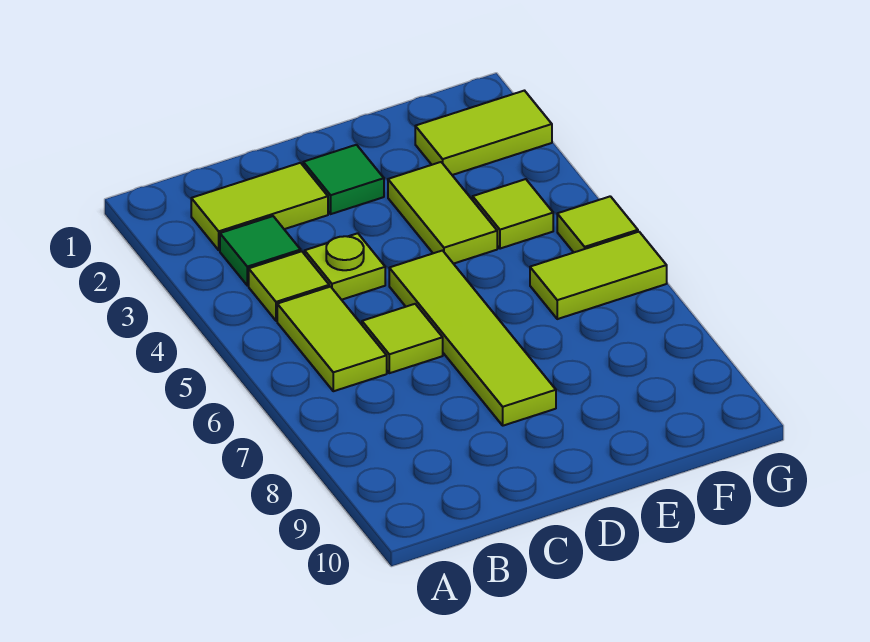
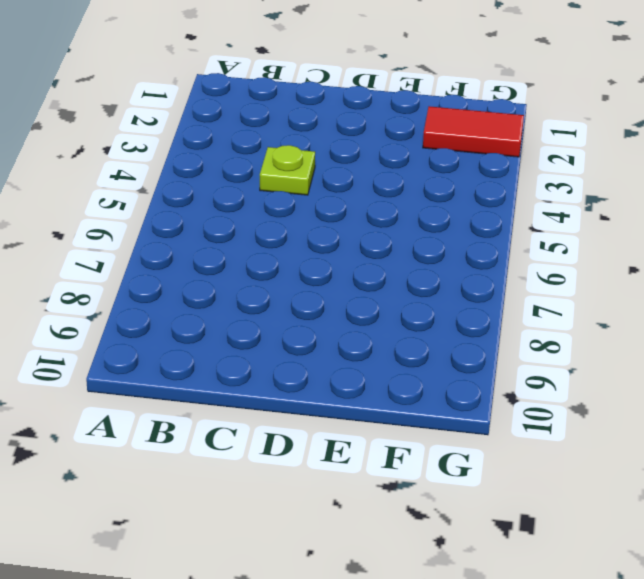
red tile F2:G2 level 1 -> lime tile F2:G2 level 1
none -> lime tile B2:C2 level 1
none -> green tile B3 level 1
none -> lime tile B4 level 1

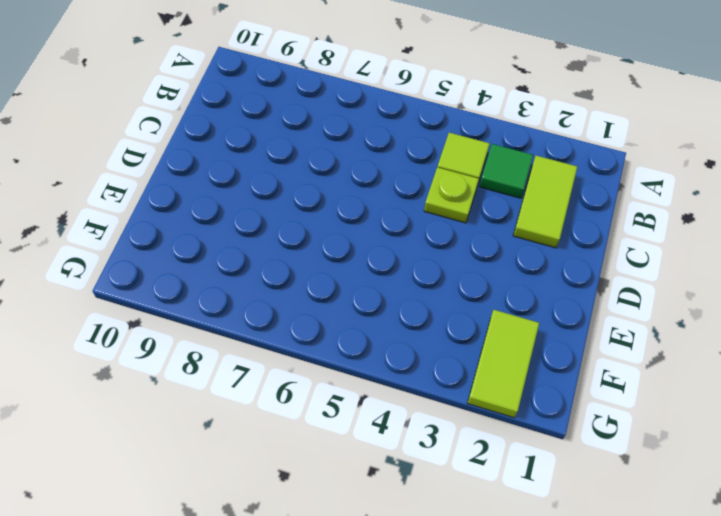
none -> lime tile B5:B6 level 1
none -> lime tile C6 level 1
none -> green tile D2 level 1

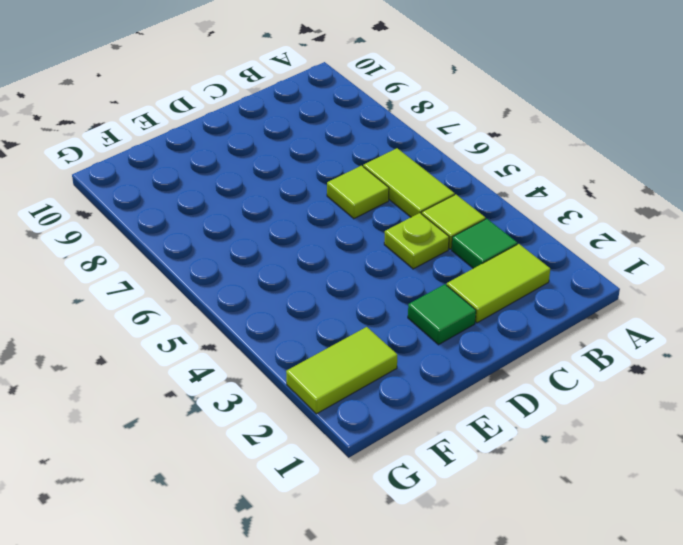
none -> lime tile D5:D8 level 1
none -> lime tile E3:E4 level 1
none -> lime tile F4 level 1

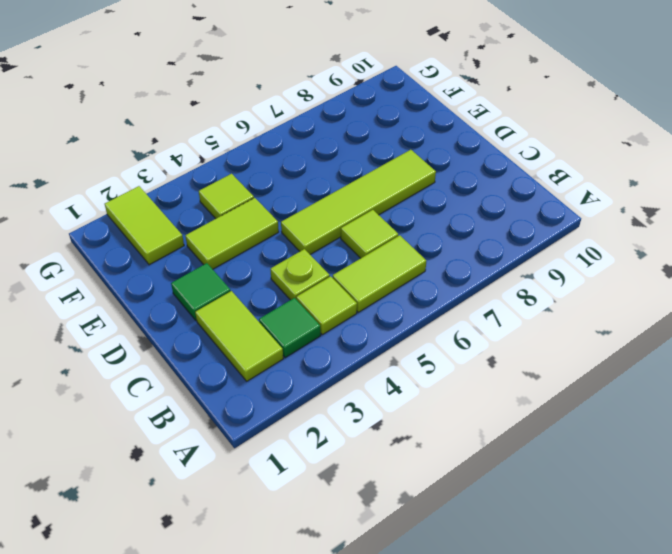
none -> lime tile F6:G6 level 1
none -> lime tile G5 level 1

